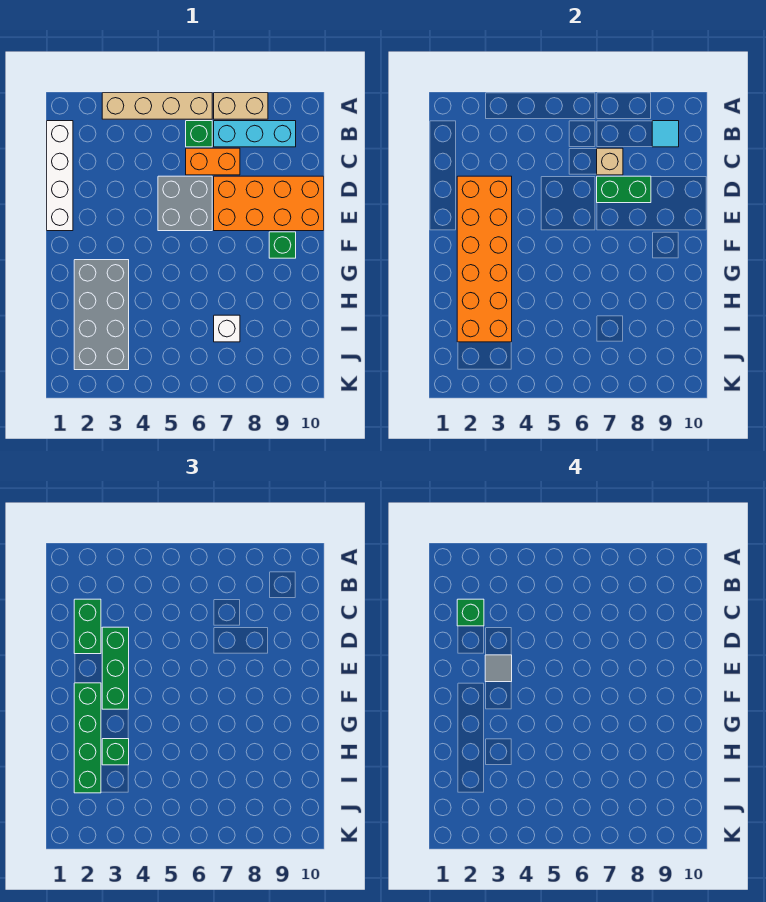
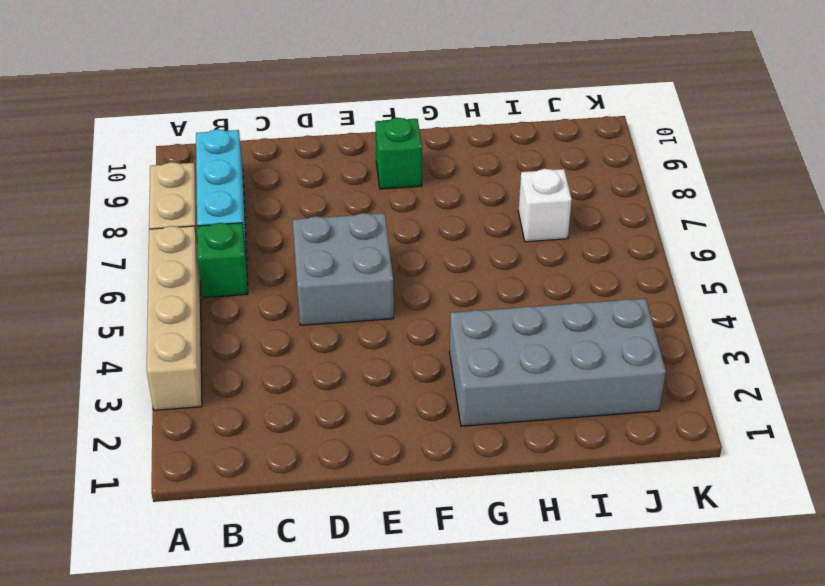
none -> white brick B1:E1 level 1
none -> orange brick C6:C7 level 1
none -> orange brick D7:E10 level 1

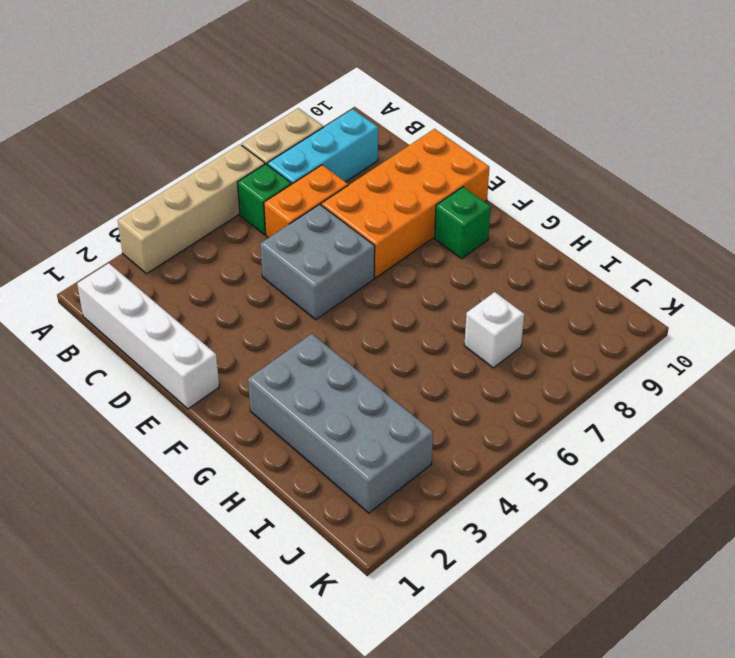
none -> cyan tile B9 level 2
none -> tan brick C7 level 2
none -> orange brick D2:I3 level 2

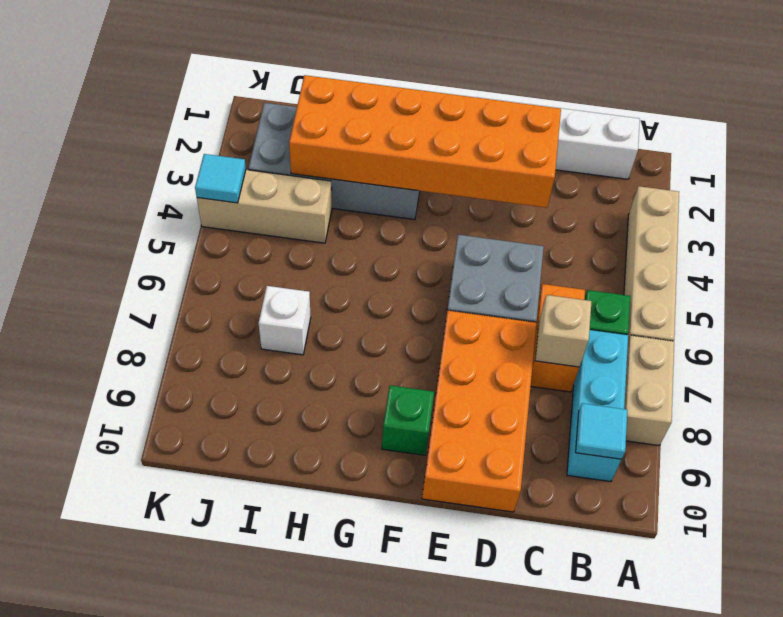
tan brick I4:K4 level 1 -> none
cyan tile K4 level 2 -> none
none -> green brick D7:D8 level 2
none -> green brick C2:D2 level 3
none -> green brick D3:F3 level 3

